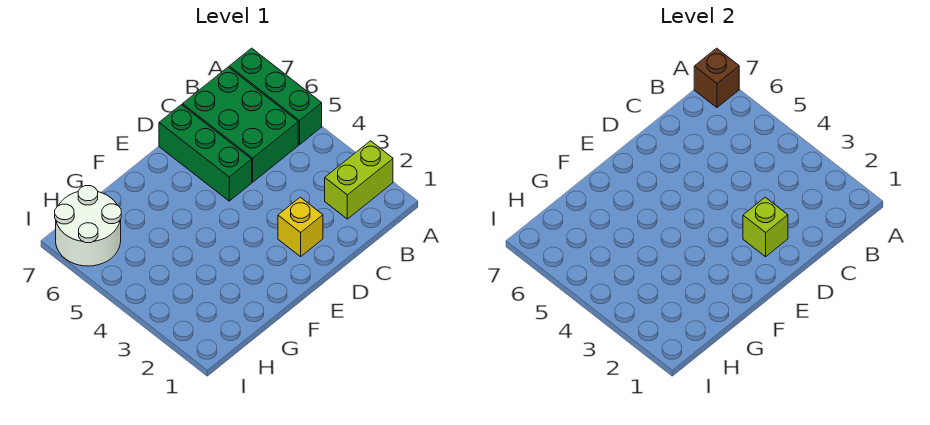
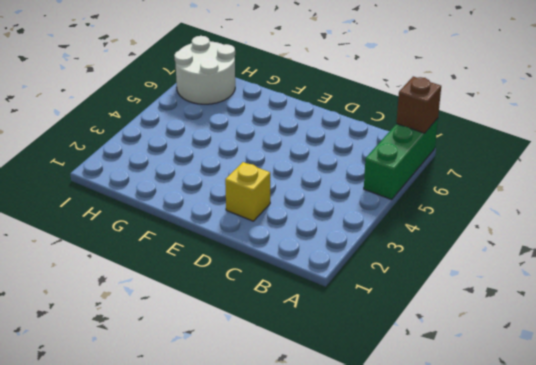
none -> lime brick A2:B2 level 1
none -> green brick B5:C7 level 1

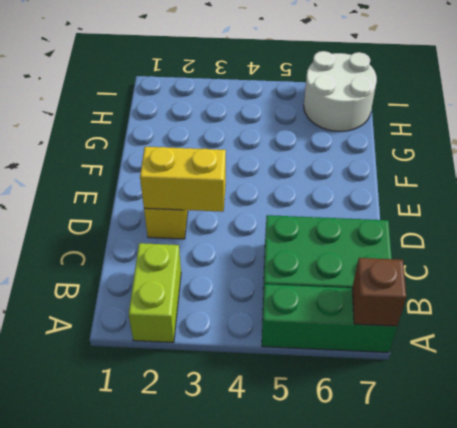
yellow brick D2:D3 level 2 -> lime brick D2 level 2
none -> green brick D5:D7 level 1

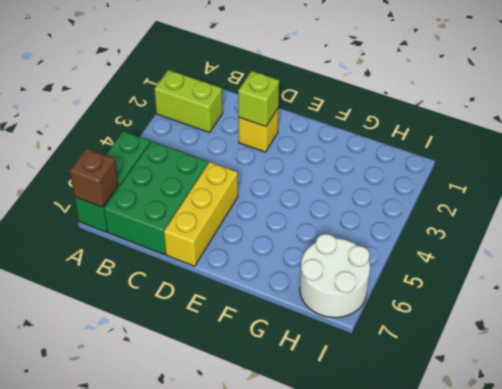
yellow brick D5:D7 level 1 -> green brick D5:D7 level 1

